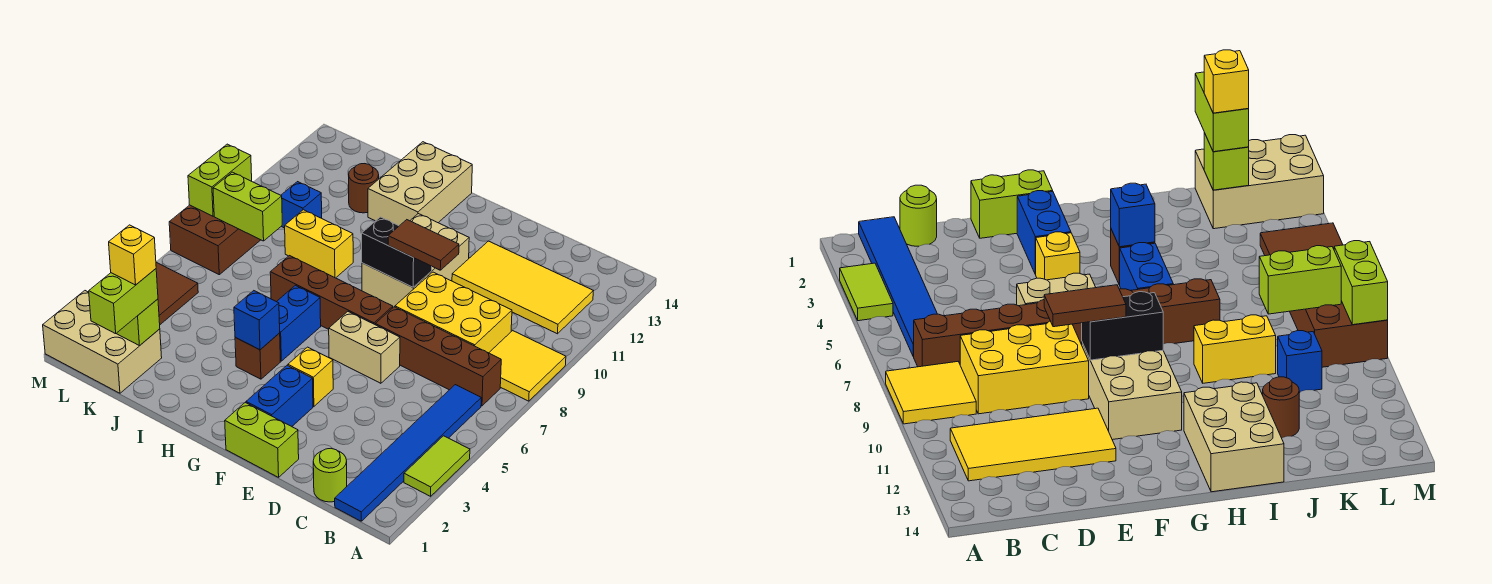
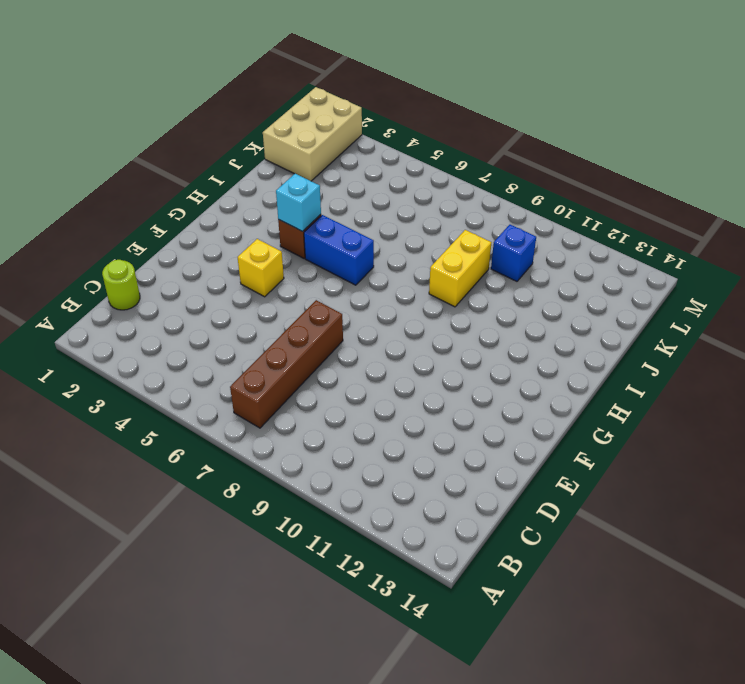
cyan brick H4 level 2 -> blue brick H4 level 2
none -> lime tile A3:A4 level 1
none -> yellow tile A8:B9 level 1
none -> blue tile B1:B6 level 1
none -> yellow tile B11:E12 level 1

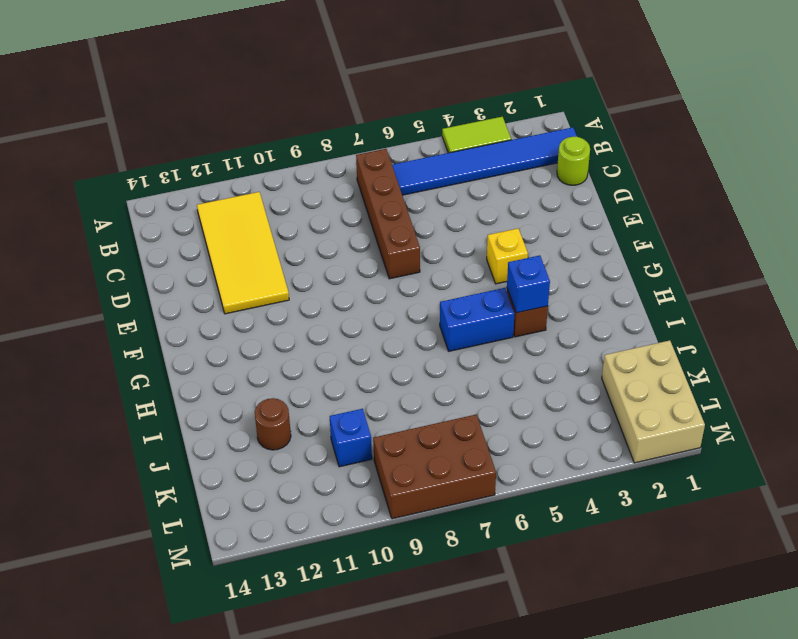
none -> yellow tile A8:B9 level 1
none -> yellow brick C8:E9 level 1
none -> lime brick E1:F1 level 1
none -> tan brick E6:F6 level 1

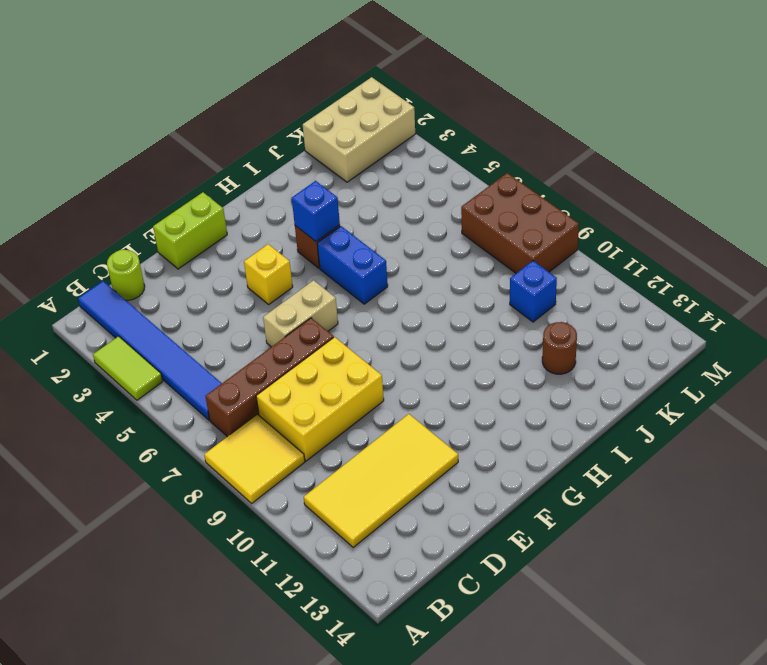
none -> blue brick F2:F3 level 1
none -> brown brick F7:I7 level 1
none -> tan brick F9:G11 level 1
none -> tan brick H12:I14 level 1

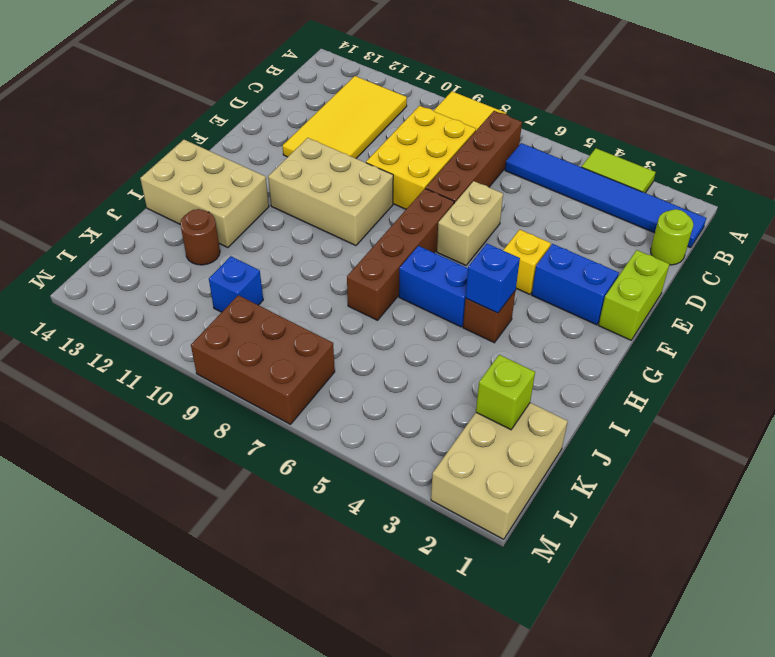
none -> yellow brick I9:J9 level 1
none -> brown tile L4:M5 level 1
none -> black brick F9:G9 level 2
none -> lime brick K8:L8 level 2

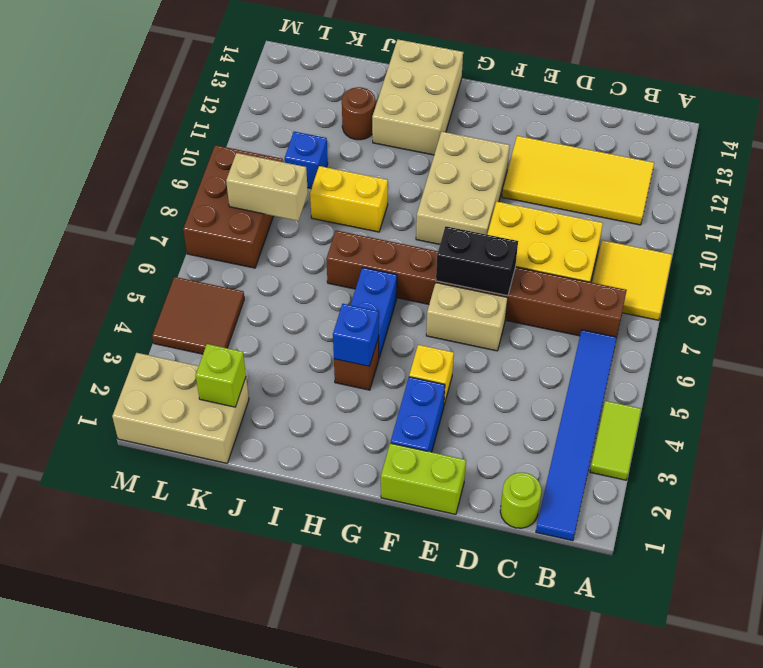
black brick E7:F7 level 2 -> black brick F9:G9 level 2
tan brick K8:L8 level 2 -> lime brick K8:L8 level 2
none -> lime brick M8:M9 level 2
none -> brown tile E9:F9 level 3
none -> lime brick K1:K2 level 3
none -> yellow brick K2 level 4

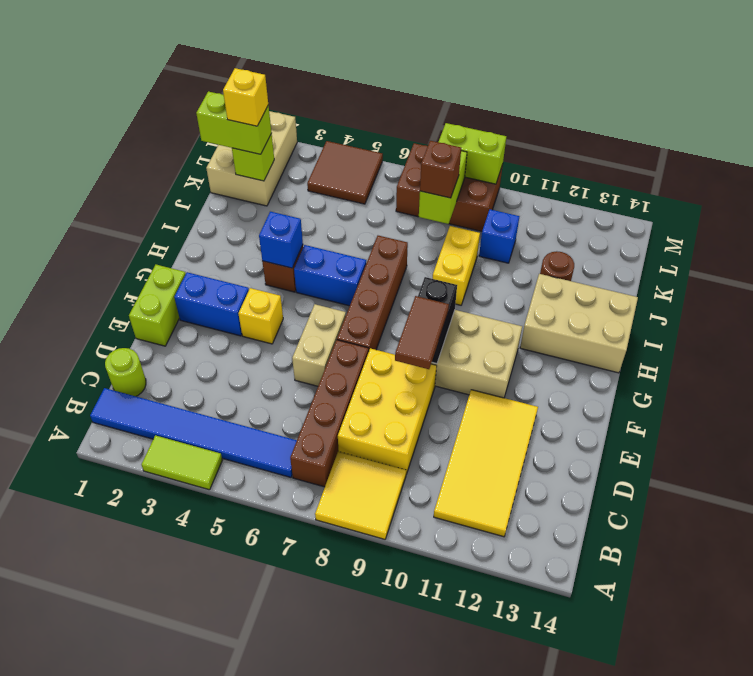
brown brick K8 level 3 -> none

